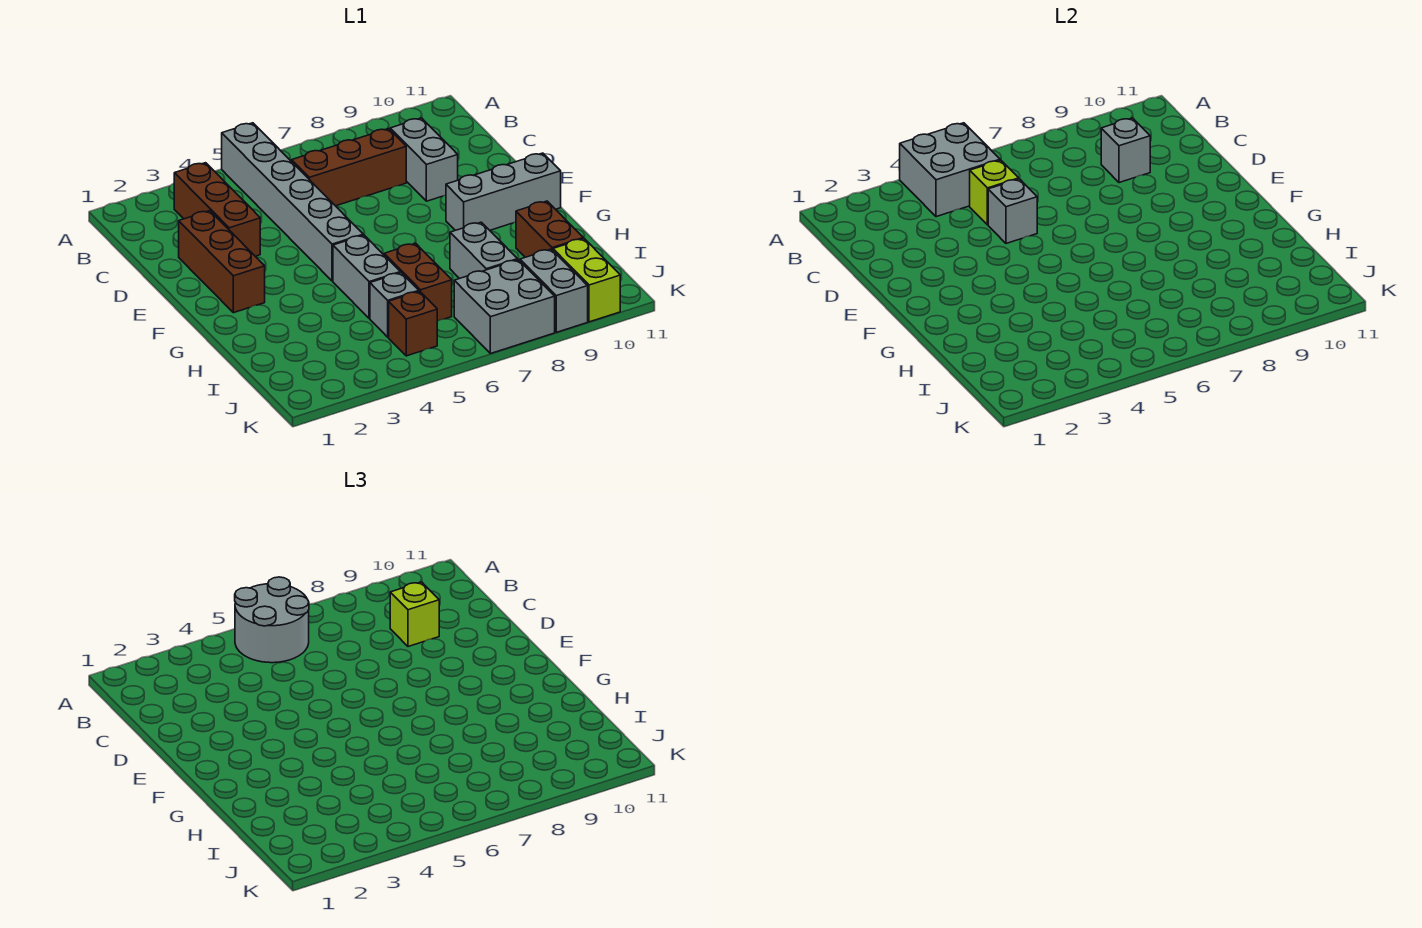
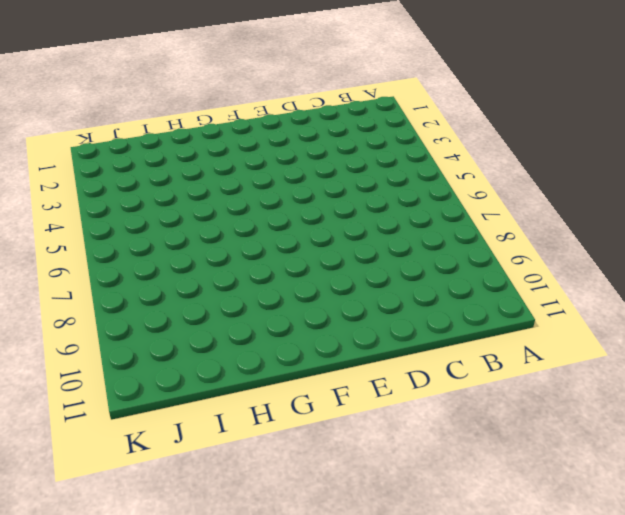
none -> grey brick A5:F5 level 1
none -> brown brick B3:D3 level 1
none -> brown brick C6:C8 level 1

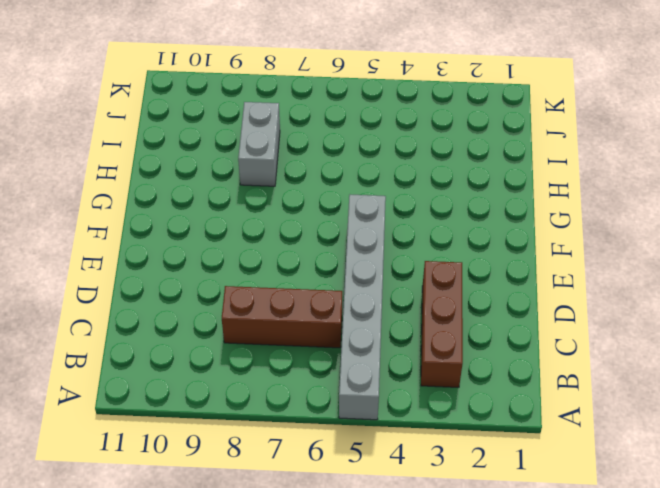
none -> grey brick C9:D9 level 1
none -> brown brick D2:F2 level 1
none -> grey brick F9:F11 level 1

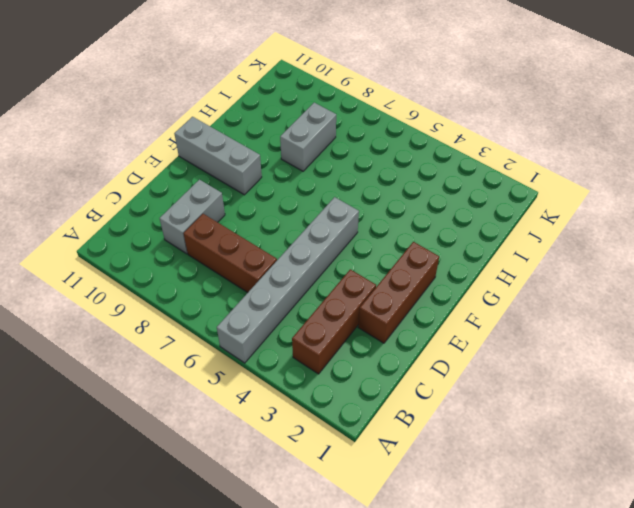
none -> grey brick G5:H5 level 1
none -> brown brick H6:I6 level 1
none -> brown brick H10:I10 level 1

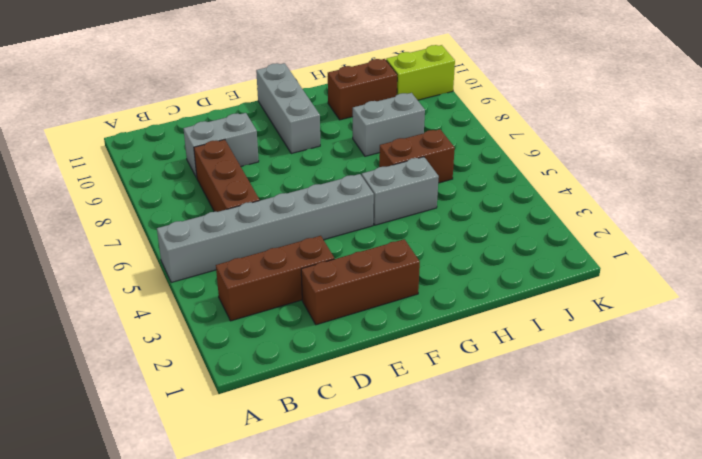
none -> grey brick I5 level 1
none -> brown brick J5 level 1
none -> grey brick J7:K8 level 1

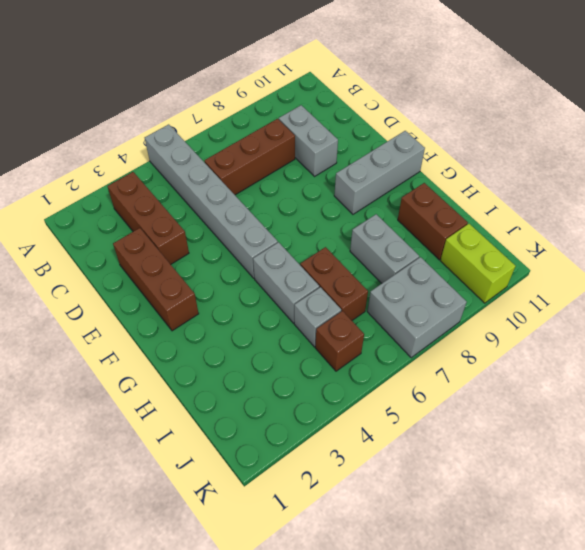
none -> grey brick J9:K9 level 1
none -> grey brick A4:B5 level 2
none -> lime brick C5 level 2

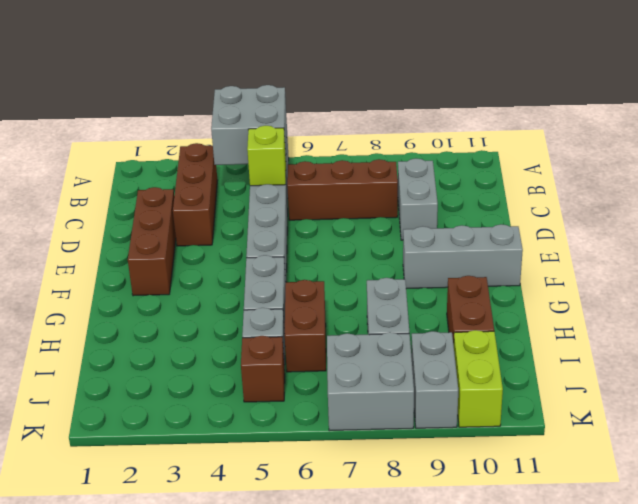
none -> grey brick C9 level 2
none -> grey brick D5 level 2
none -> grey round brick A5:B6 level 3

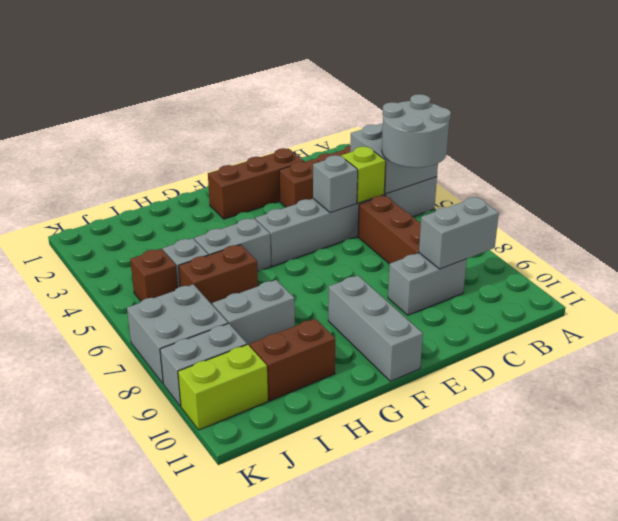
grey brick B9:C9 level 2 -> grey brick C9 level 2
none -> lime brick C9 level 3

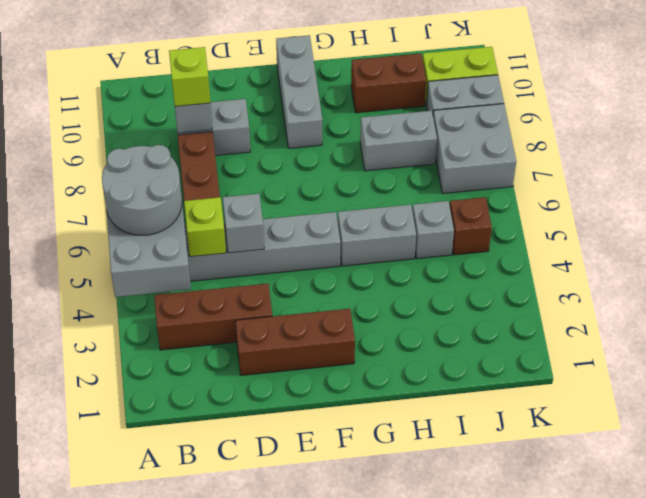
none -> brown brick H6:I6 level 1

